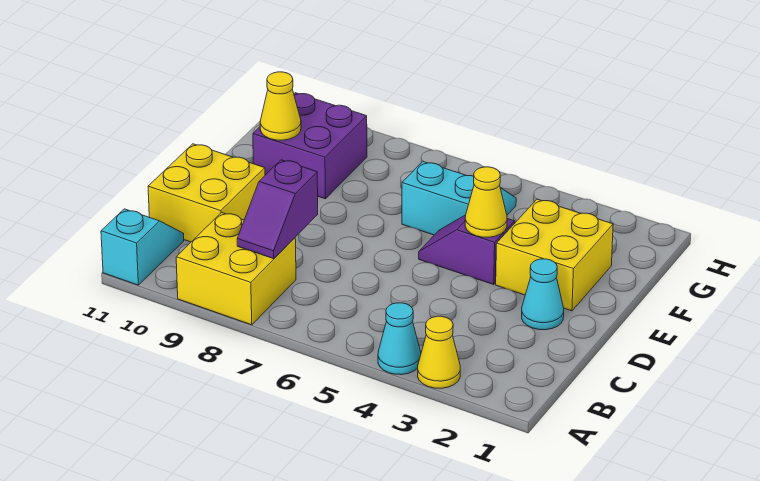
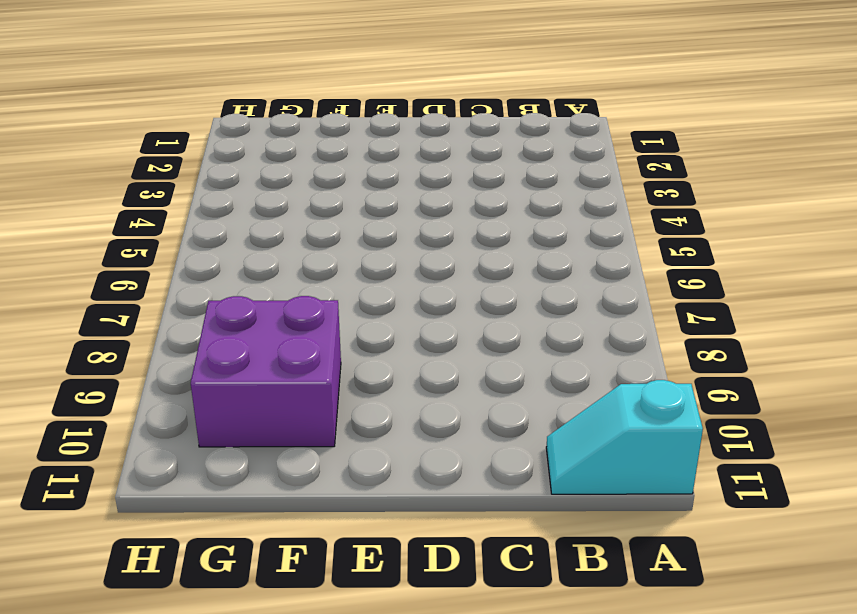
none -> yellow cone A3 level 1
none -> cyan cone A4 level 1
none -> yellow brick A8:B9 level 1

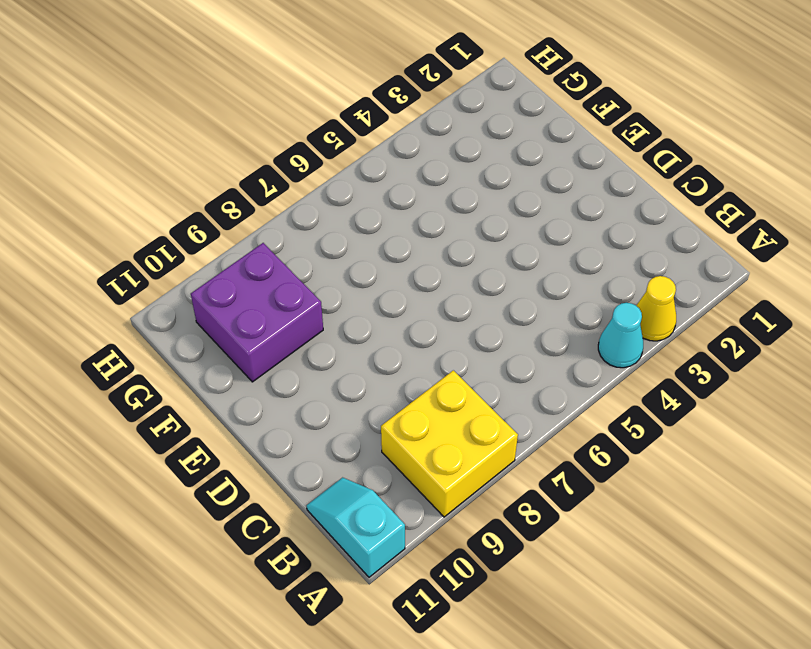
none -> yellow brick C10:D11 level 1
none -> cyan cone D2 level 1
none -> yellow brick E2:F3 level 1

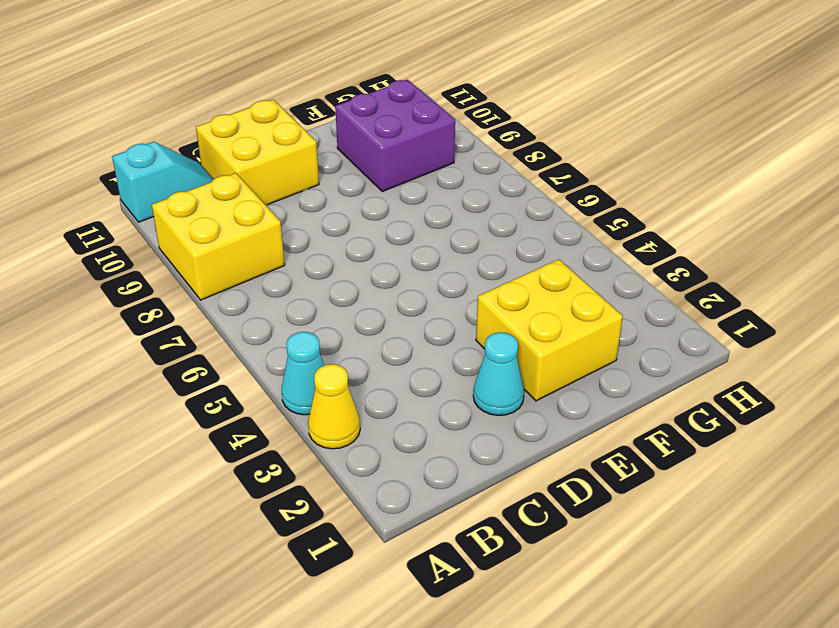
none -> purple slope E4:E5 level 1 top 4
none -> cyan slope F5:G6 level 1 top F
none -> purple slope B8:C8 level 2 top C

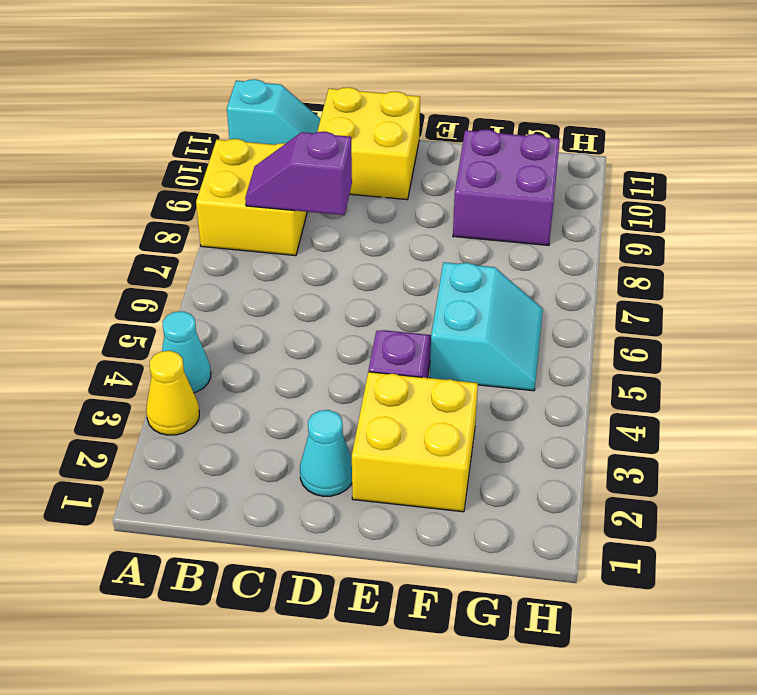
none -> yellow cone E4 level 2
none -> yellow cone F10 level 2

